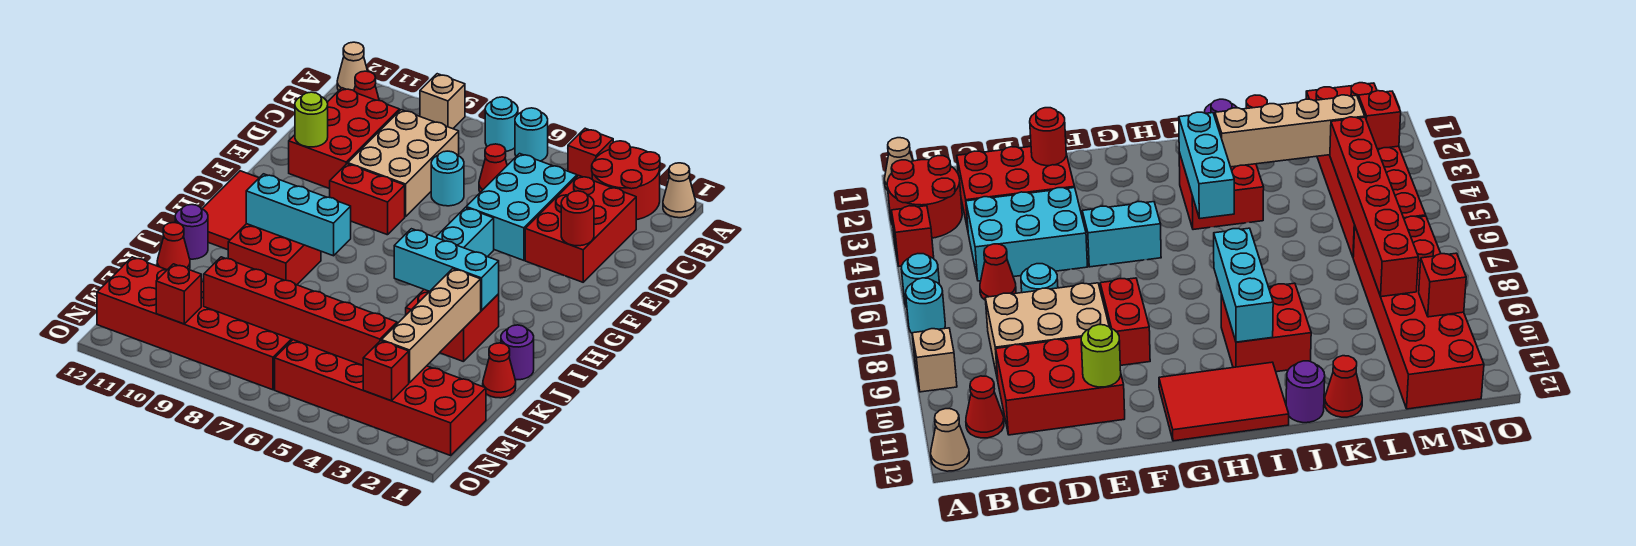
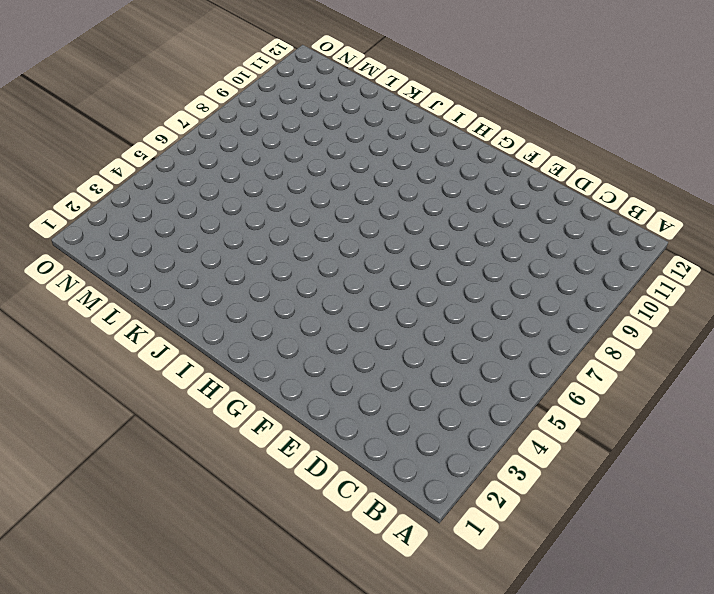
none -> tan cone A1 level 1
none -> red round brick A2:B3 level 1
none -> red brick A4 level 1
none -> cyan round brick A6 level 1

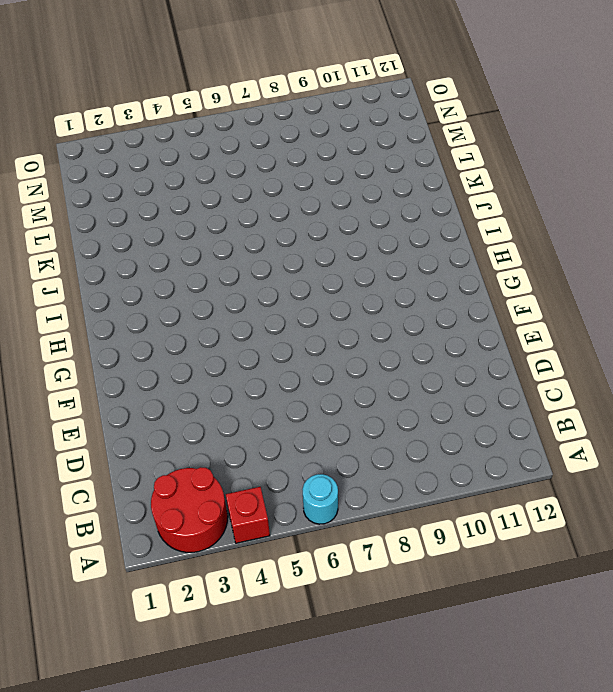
none -> tan cone A1 level 1
none -> cyan round brick A7 level 1
none -> tan brick A9 level 1
none -> tan cone A12 level 1

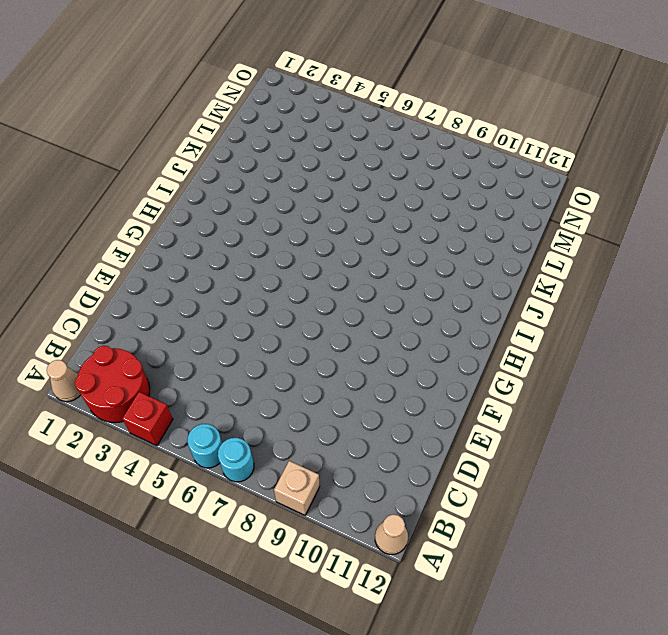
none -> red cone B11 level 1
none -> red brick C2:E3 level 1
none -> cyan brick C4:E5 level 1
none -> red cone C6 level 1

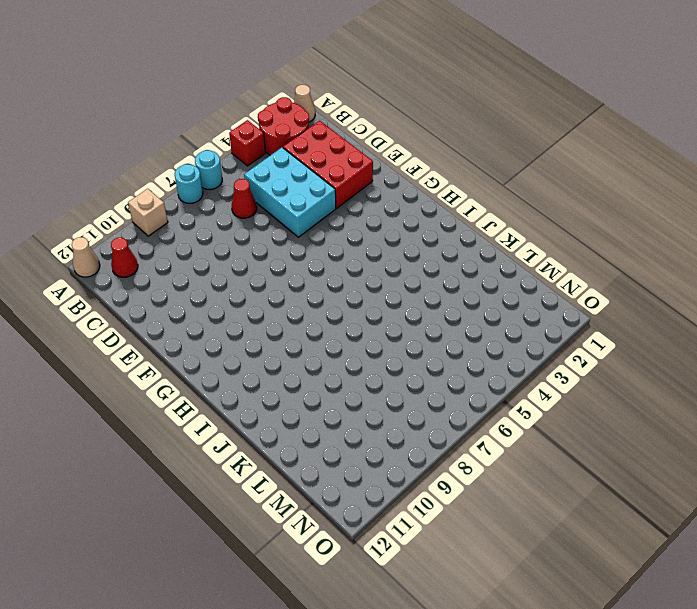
none -> tan brick C8:E9 level 1
none -> red brick C10:E11 level 1
none -> cyan round brick D7 level 1
none -> cyan brick F5:G5 level 1

